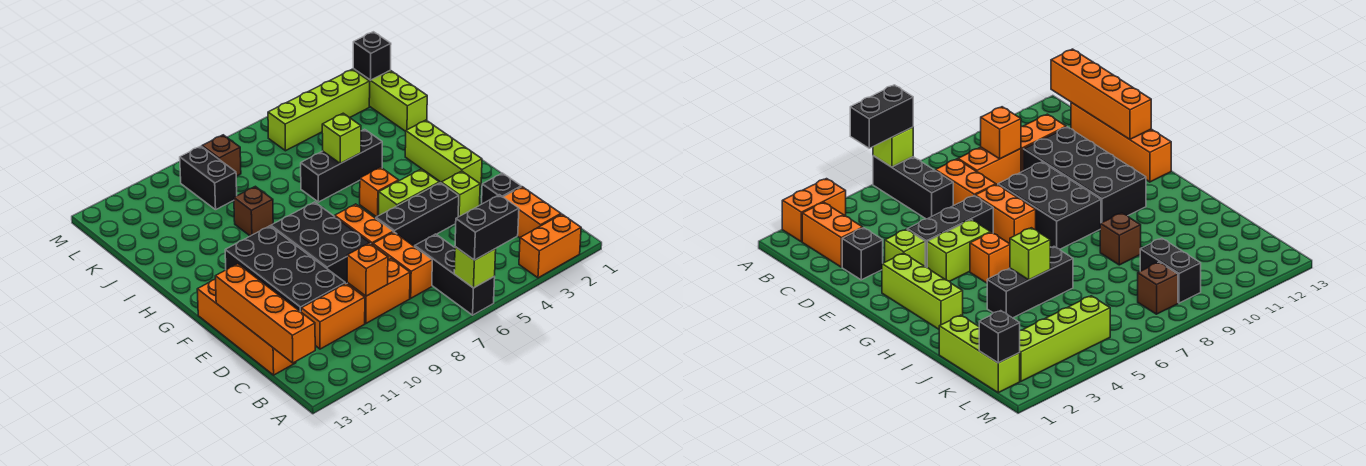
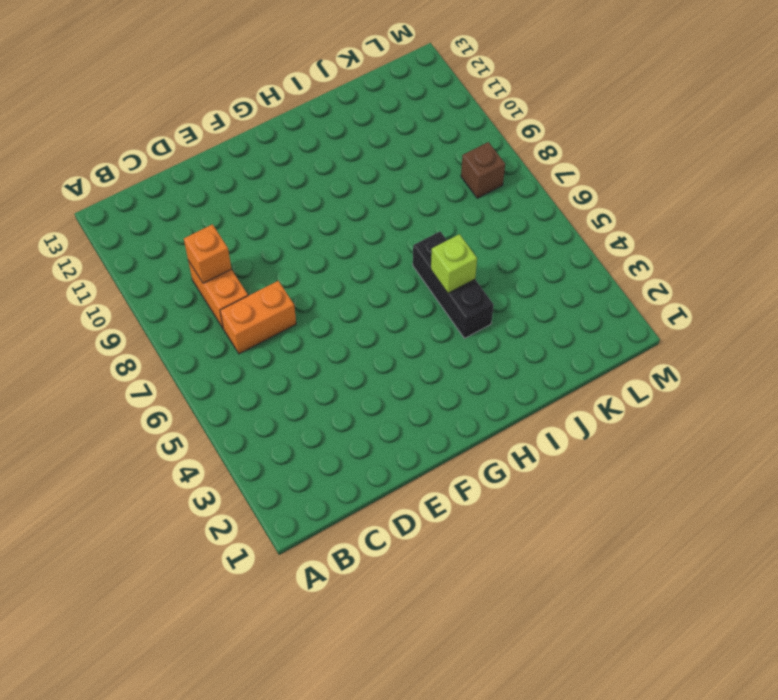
none -> orange brick A2:A3 level 1
none -> black brick A6:C6 level 1
none -> orange brick B2:C2 level 1

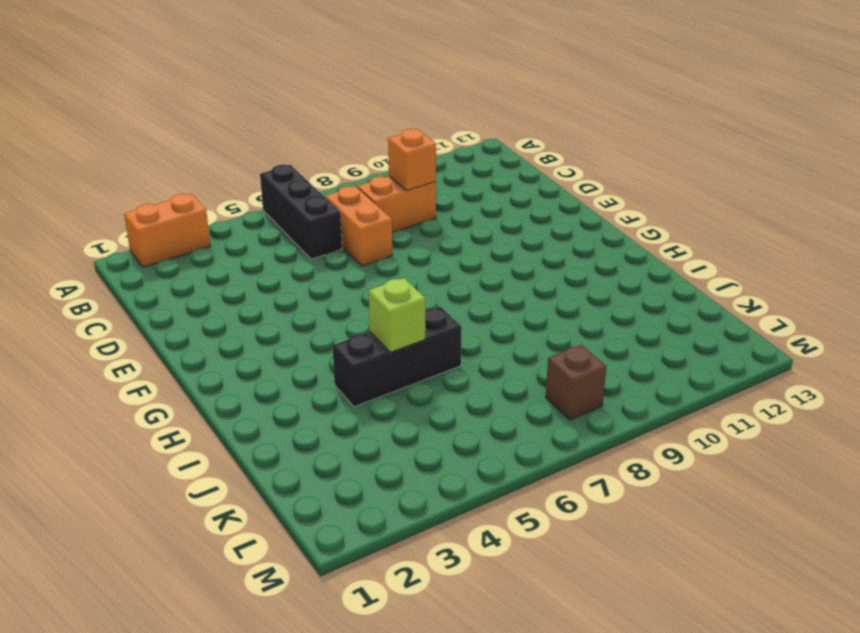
none -> orange brick B2:C2 level 1
none -> orange brick C10:C11 level 1
none -> orange brick C13:F13 level 1

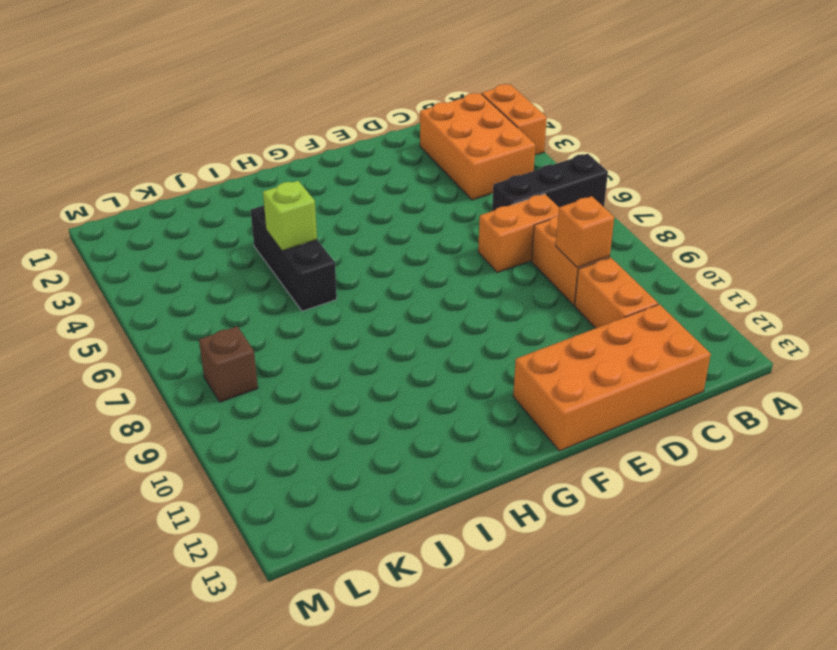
orange brick B2:C4 level 1 -> orange brick B2:C2 level 1
orange brick C12:F13 level 1 -> orange brick C13:F13 level 1
none -> black brick D2 level 1
none -> black brick D10:G11 level 1
none -> lime brick E3 level 1

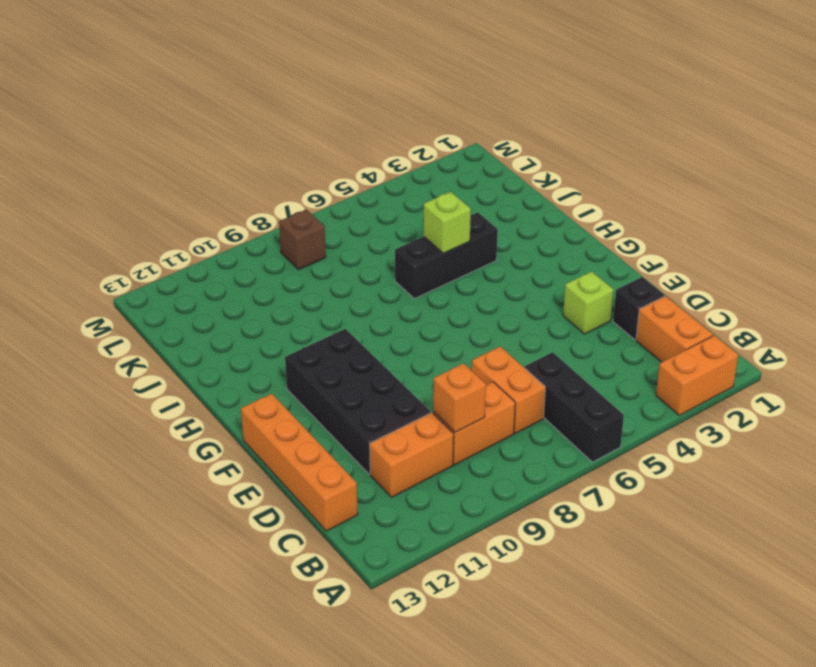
none -> black brick E4:E6 level 1
none -> orange brick E7:F7 level 1
none -> black brick E8:G9 level 1

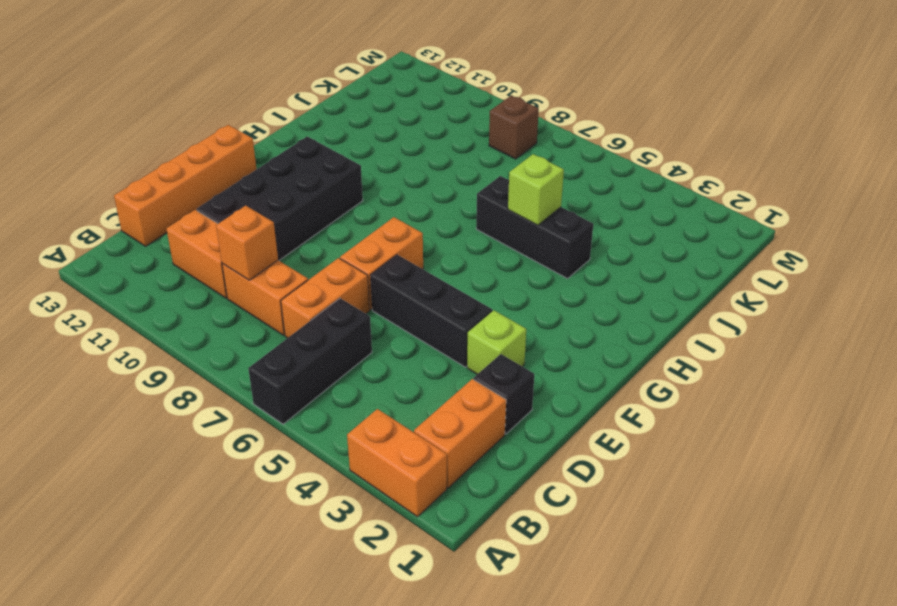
none -> black brick E8:G9 level 1
none -> lime brick F2:H2 level 1
none -> lime brick F4:F5 level 1

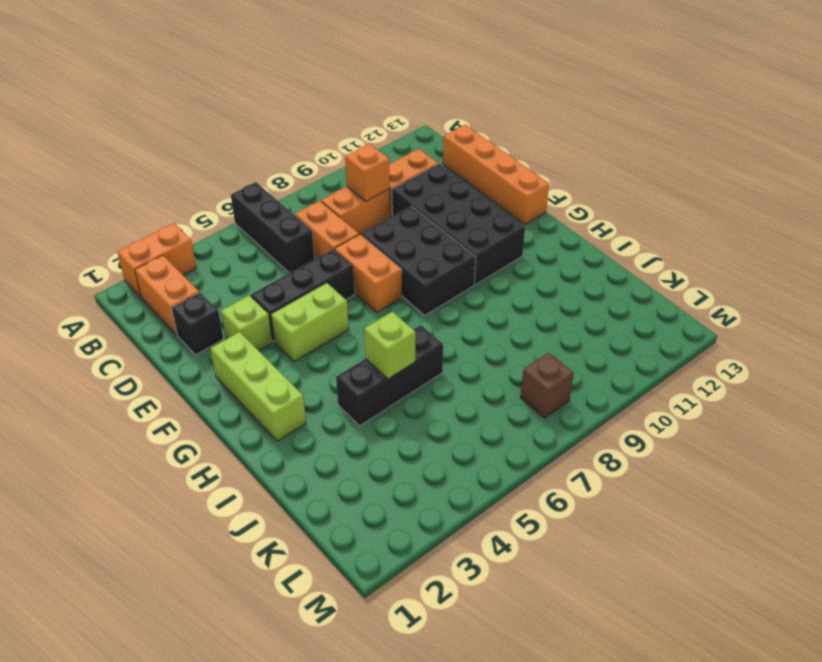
none -> orange brick G5 level 1
none -> brown brick I9 level 1
none -> lime brick J1:L1 level 1

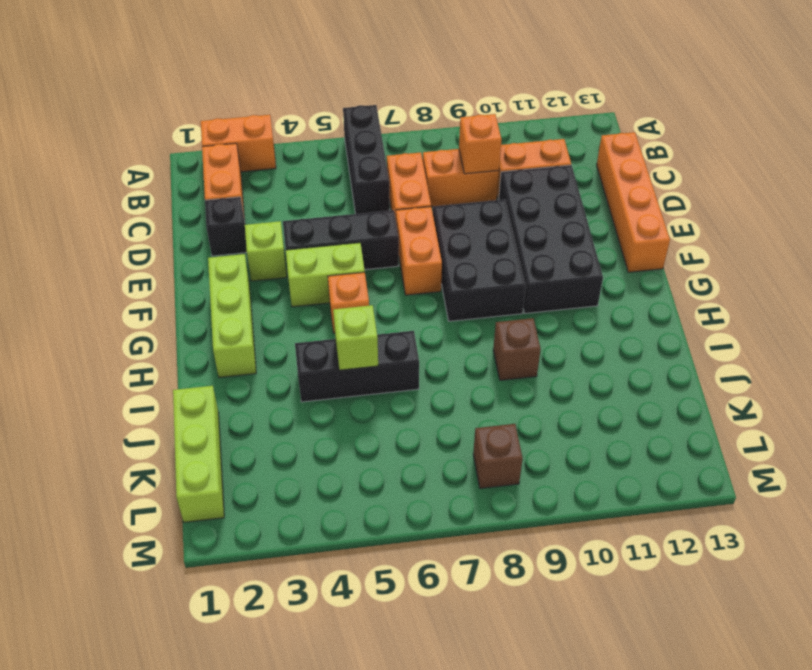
none -> black brick K9:L9 level 1
none -> lime brick L2:L5 level 1
none -> lime brick A6 level 2

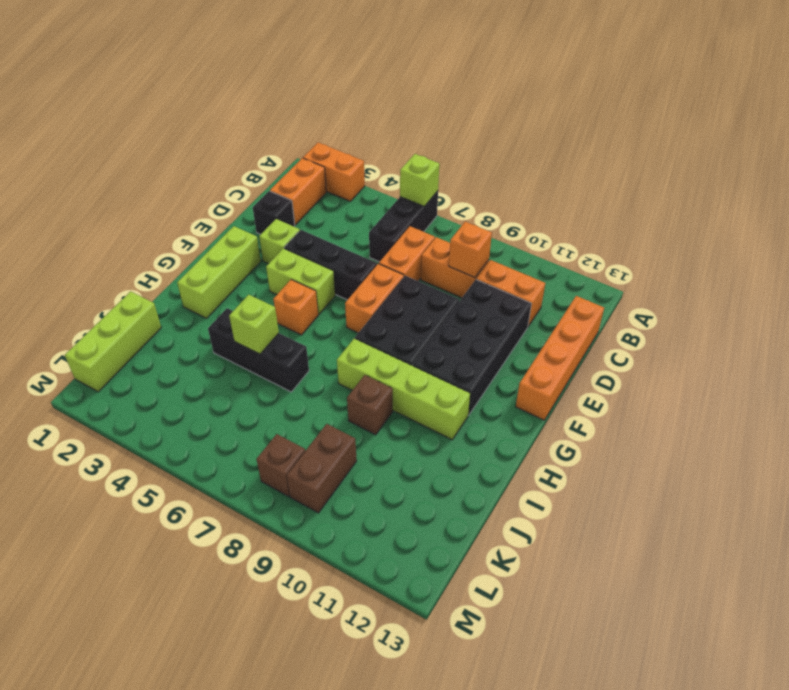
lime brick H8:H11 level 1 -> lime brick L2:L5 level 1
brown brick K9:L9 level 1 -> black brick K9:L9 level 1
none -> orange brick B13:E13 level 2
none -> black brick L1 level 2
none -> black brick A5:A6 level 3

